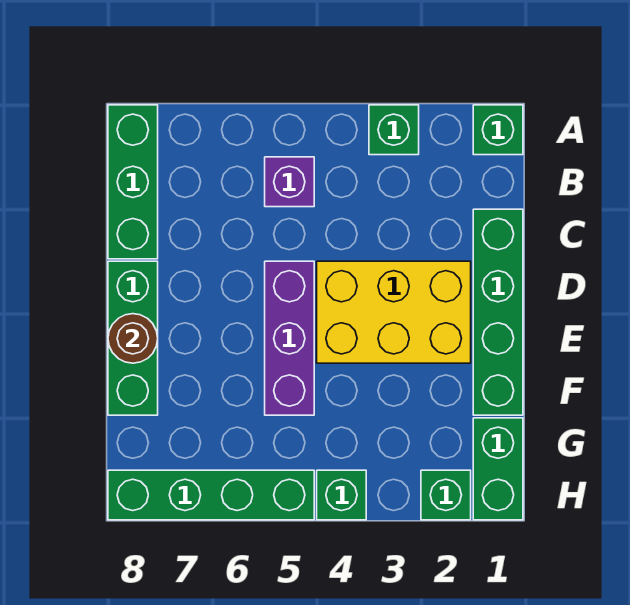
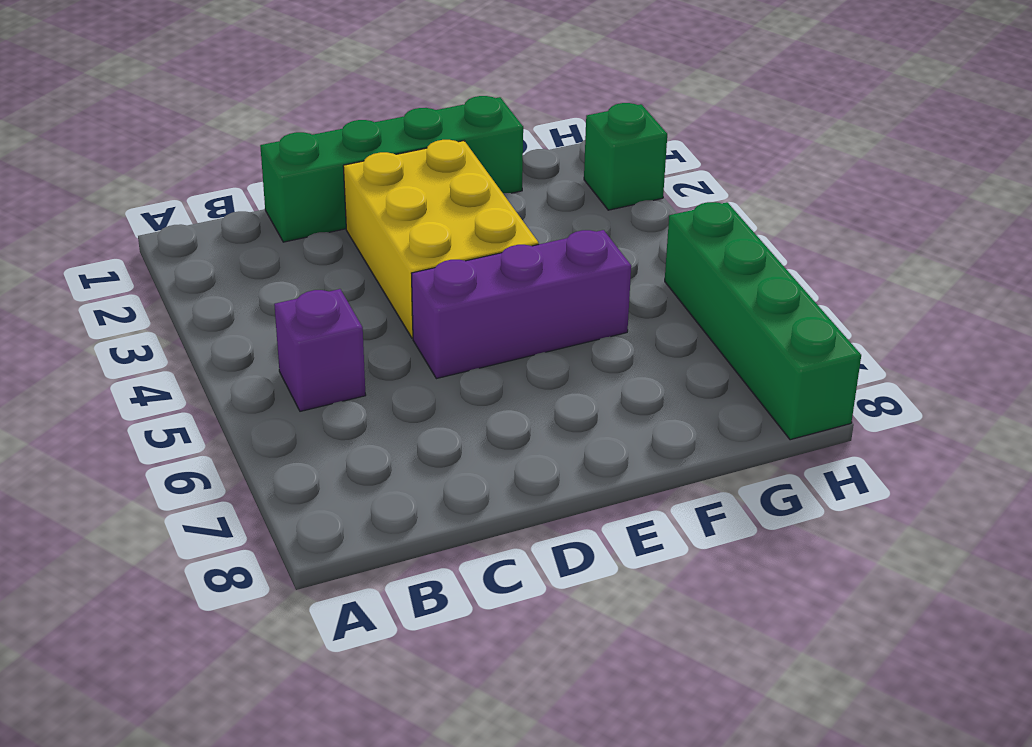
none -> green brick A1 level 1
none -> green brick A3 level 1
none -> green brick A8:C8 level 1

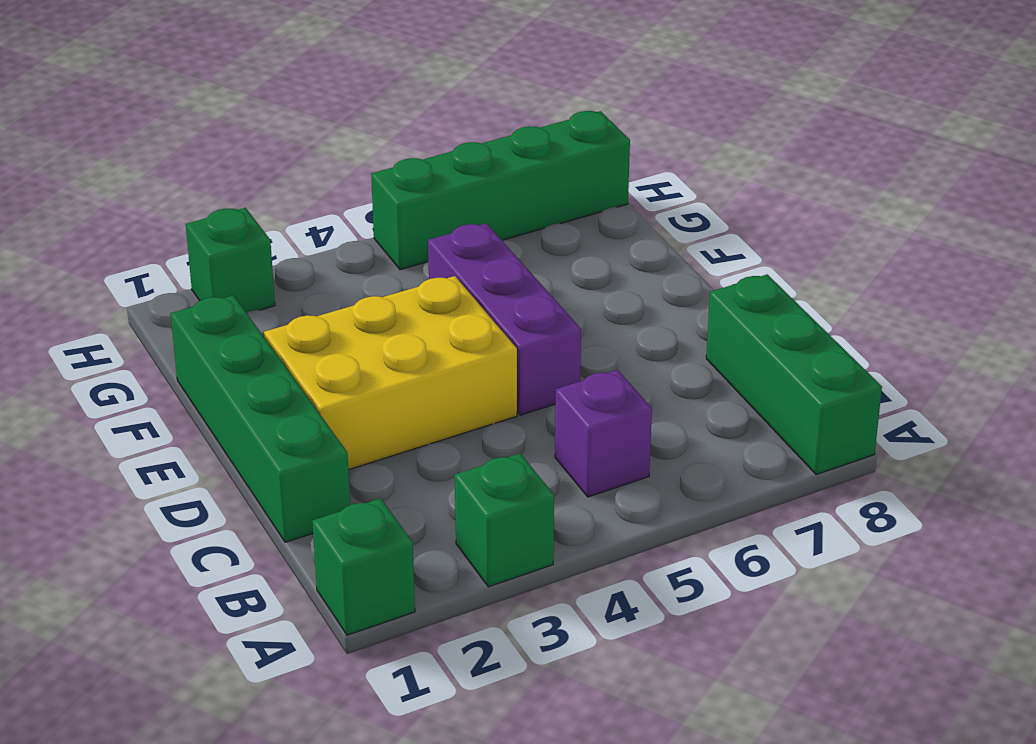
none -> green brick D8:F8 level 1
none -> green brick G1:H1 level 1
none -> green brick H4 level 1

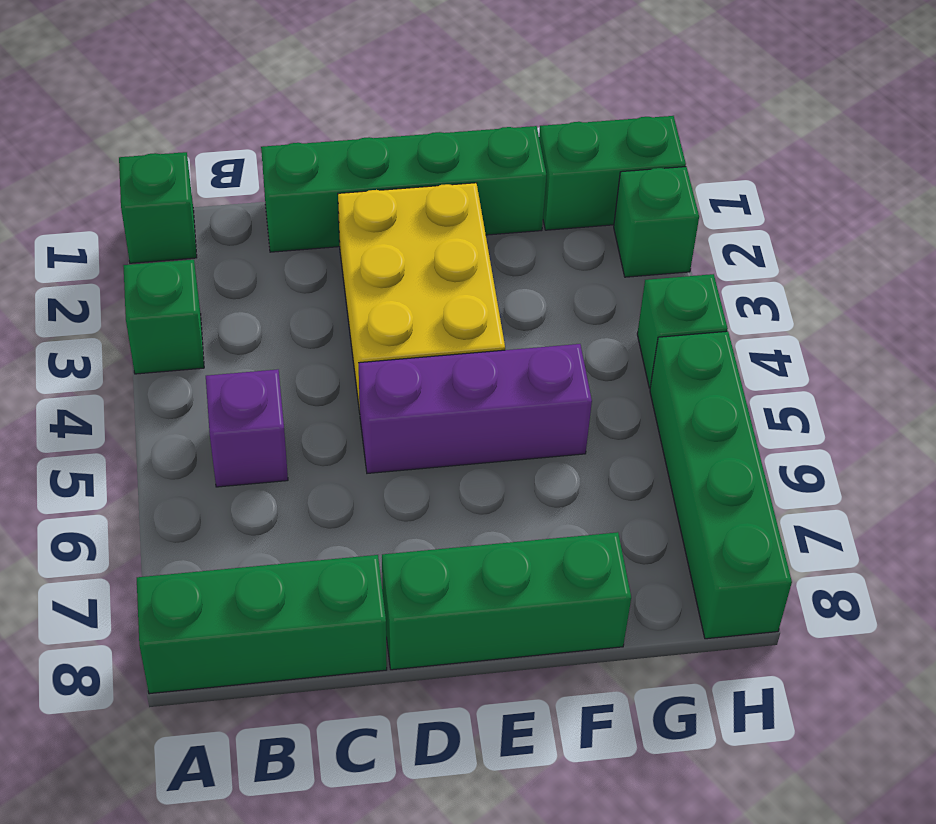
none -> brown round brick E8 level 2

